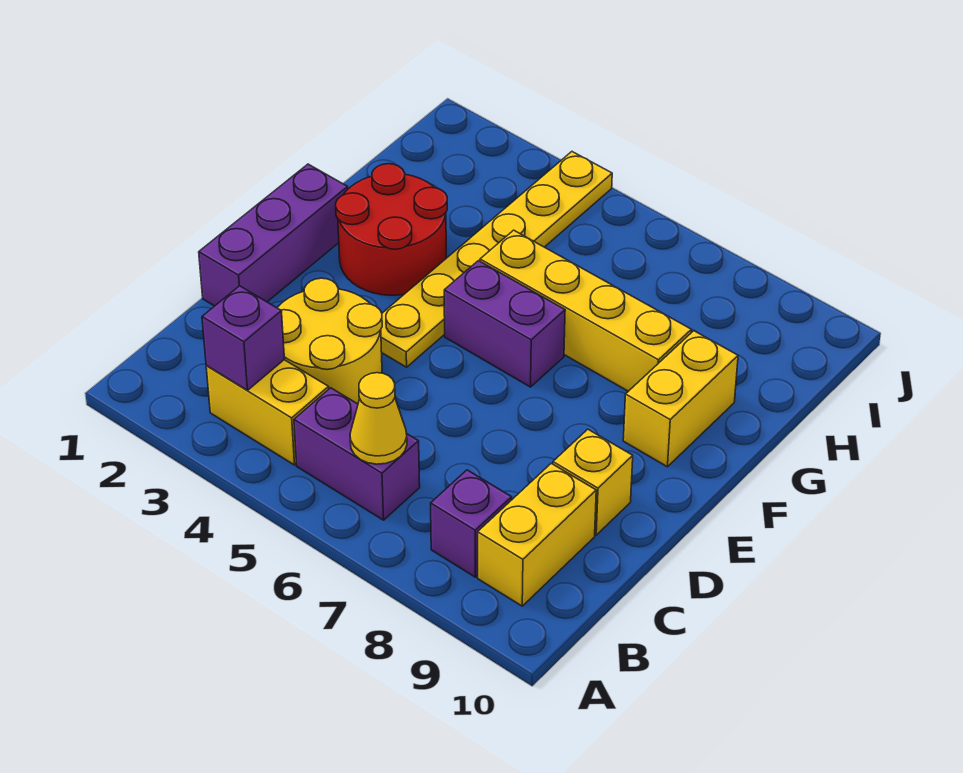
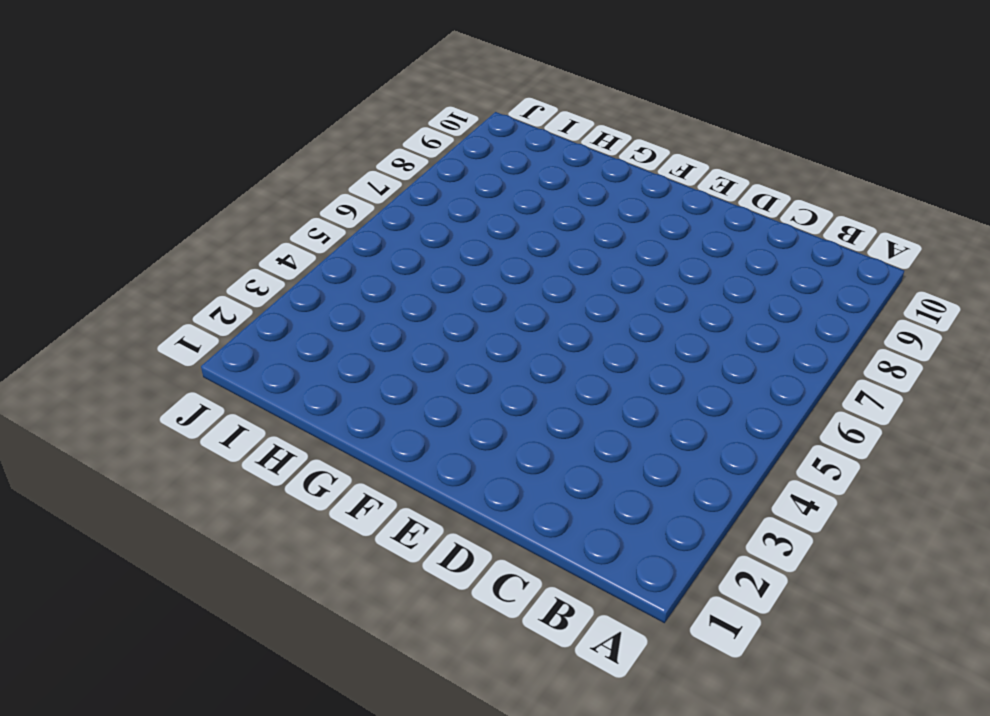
none -> yellow brick B3:B4 level 1
none -> purple brick B5:B6 level 1
none -> purple brick B8 level 1

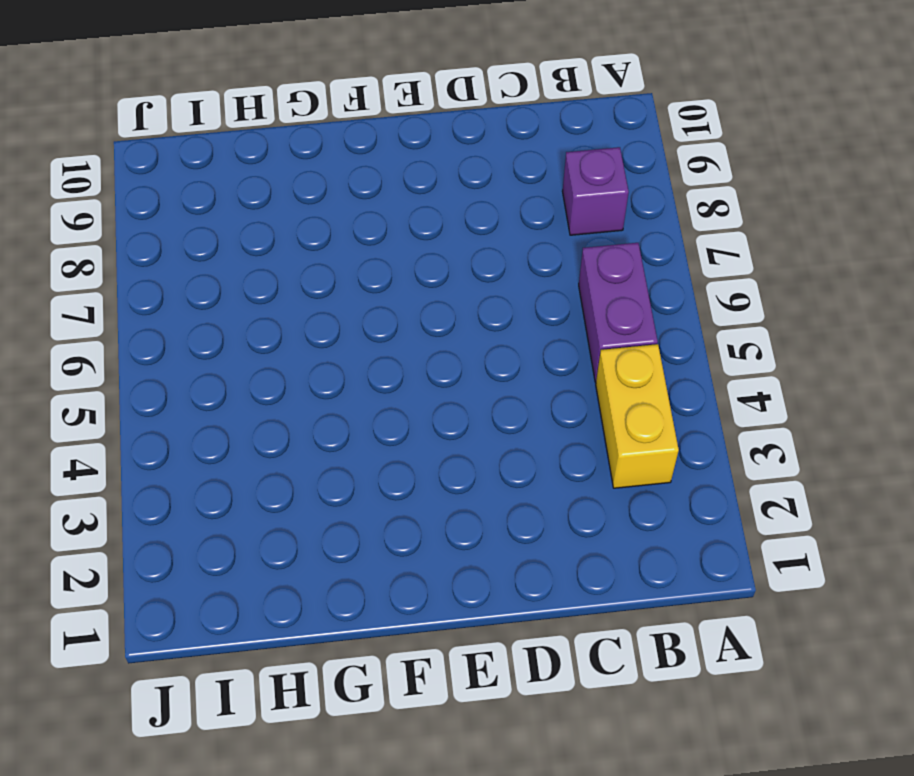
none -> yellow brick B9:C9 level 1
none -> yellow round brick C3:D4 level 1
none -> purple brick D1:F1 level 1

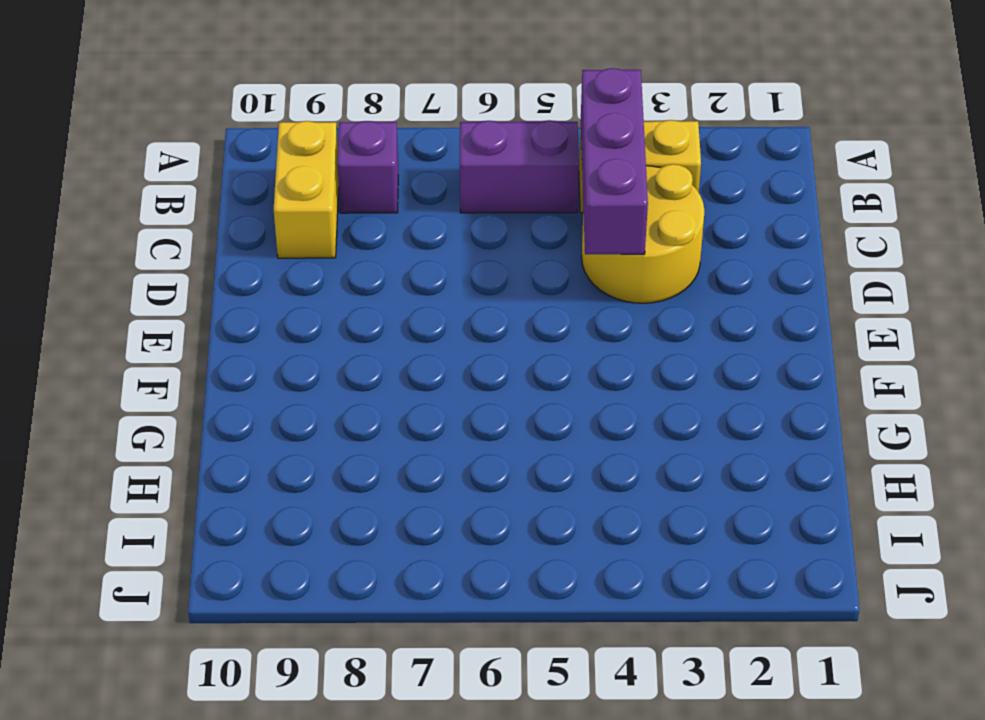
purple brick B4:D4 level 2 -> purple brick D1:F1 level 1
none -> yellow brick D9 level 1
none -> yellow plate E4:J4 level 1
none -> red round brick F2:G3 level 1

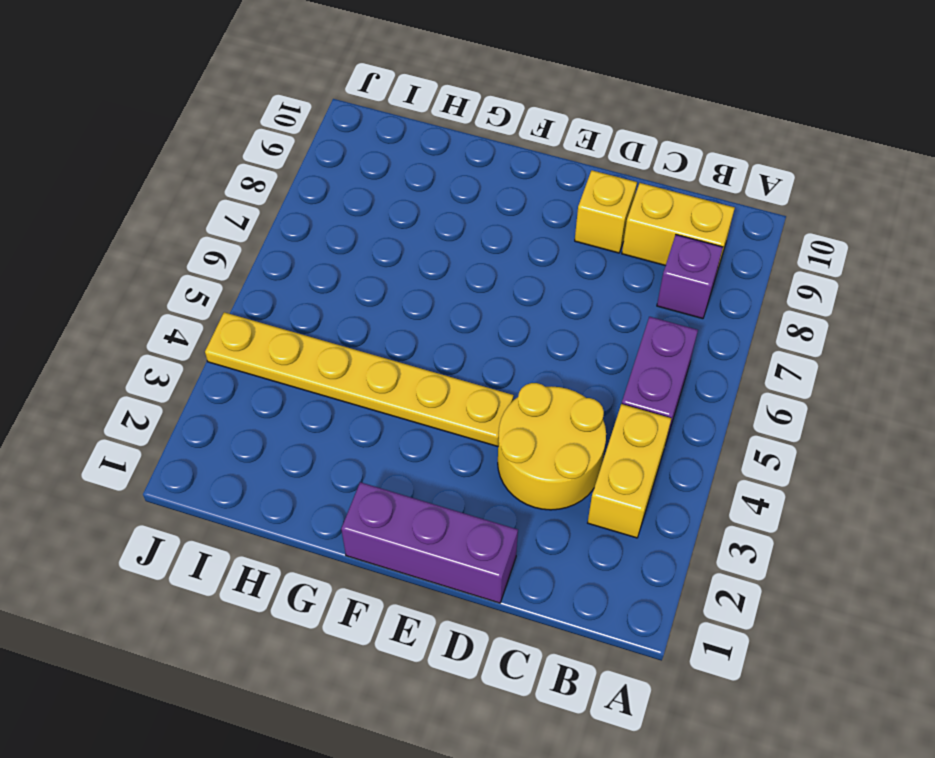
none -> red round brick F2:G3 level 1
none -> purple brick F5:F6 level 1
none -> yellow brick F9:G9 level 1

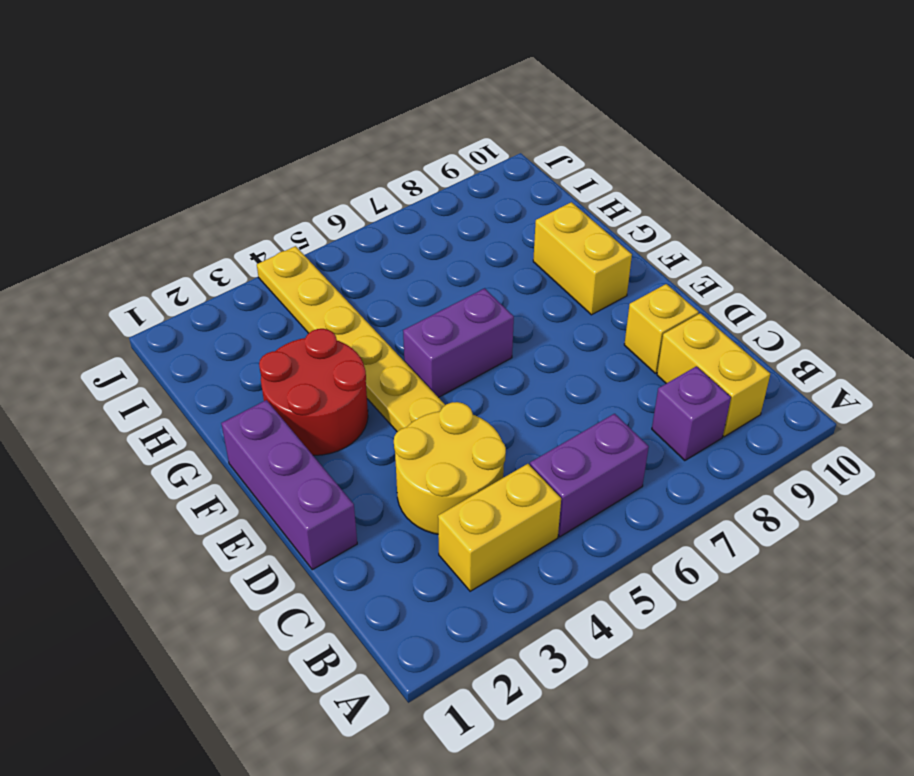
none -> yellow brick G5:G8 level 1
none -> purple brick B3 level 2
none -> yellow cone B6 level 2

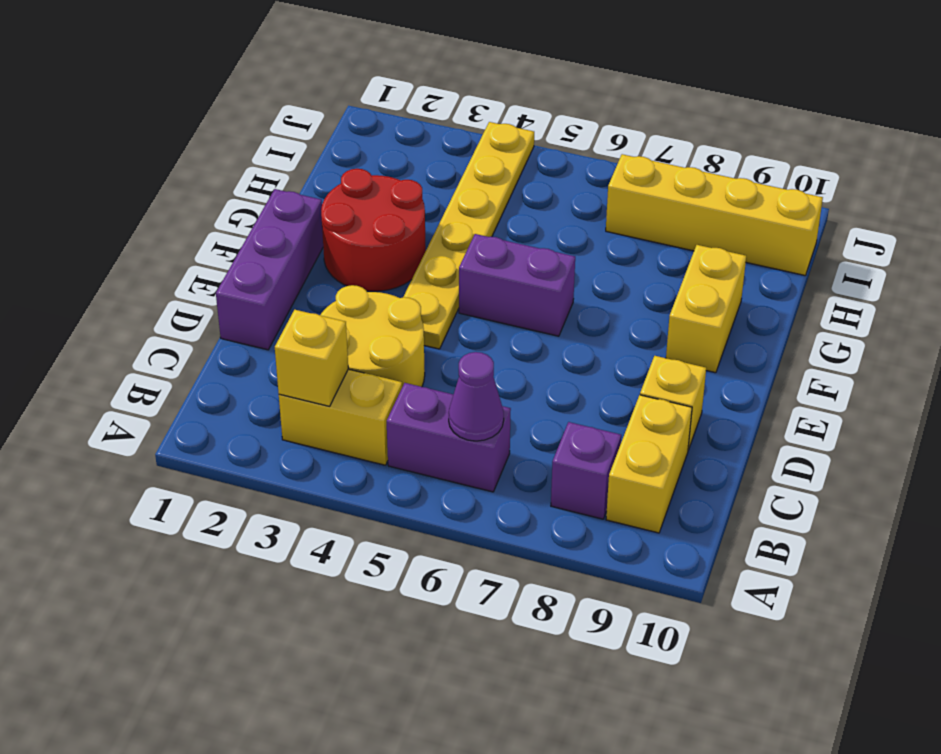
yellow brick B3 level 2 -> purple brick B3 level 2
purple cone B6 level 2 -> yellow cone B6 level 2
yellow brick I7:I10 level 1 -> yellow brick G5:G8 level 1

